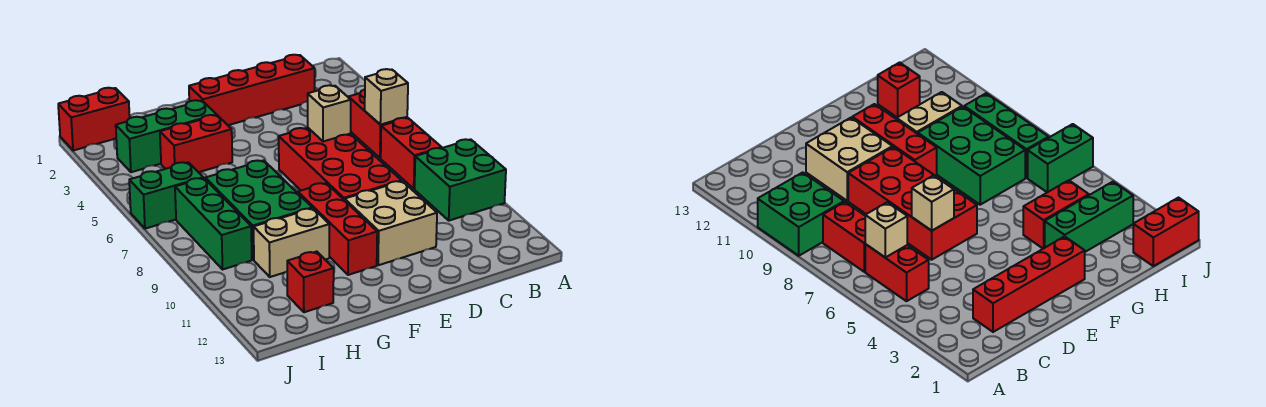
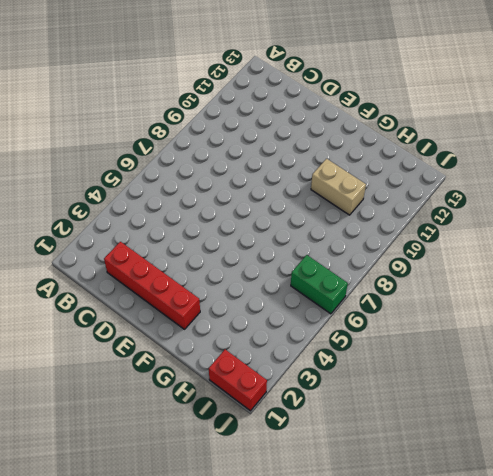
none -> green brick A9:B10 level 1
none -> red brick B5:B6 level 1
none -> red brick B7:B8 level 1

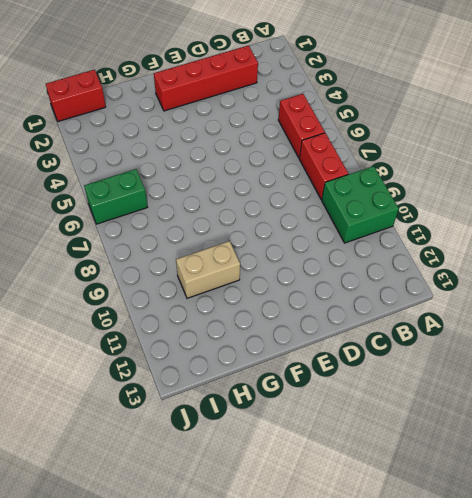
none -> red brick D6:E9 level 1
none -> tan brick D10:E11 level 1
none -> red brick F9:F11 level 1

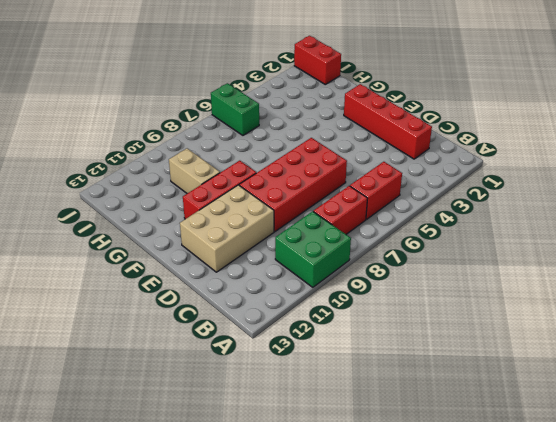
tan brick D10:E12 level 1 -> tan brick D10:E11 level 1
none -> green brick G3:I3 level 1
none -> red brick G4:H4 level 1
none -> green brick G7:H9 level 1

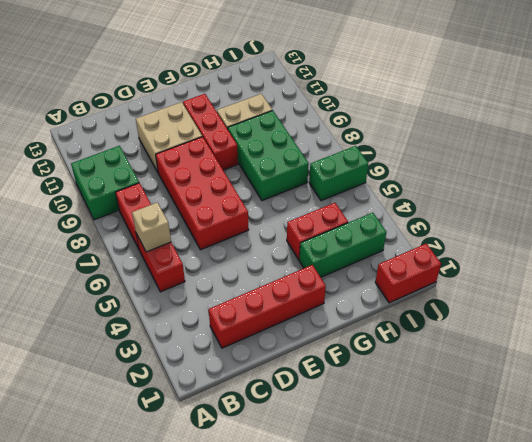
none -> red brick H12 level 1
none -> green brick I7:I9 level 1
none -> tan brick D6 level 2

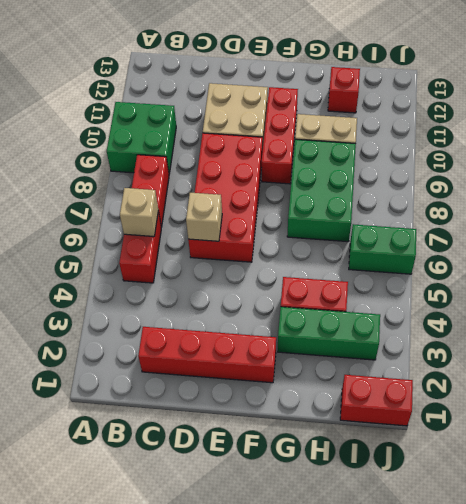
none -> green brick I7:I9 level 1

